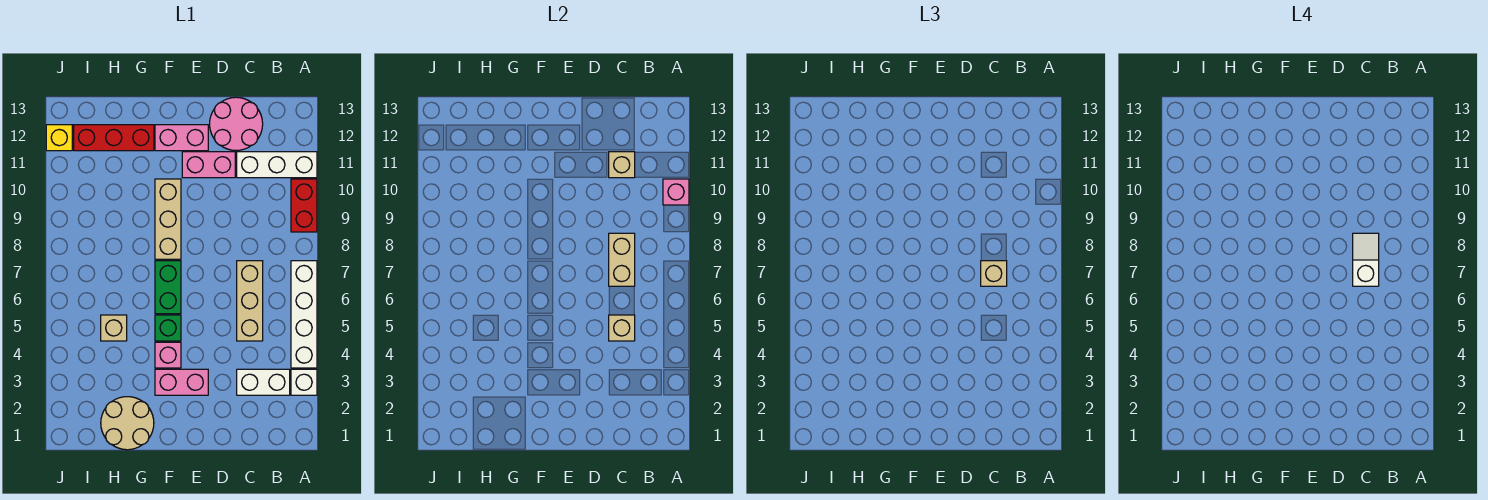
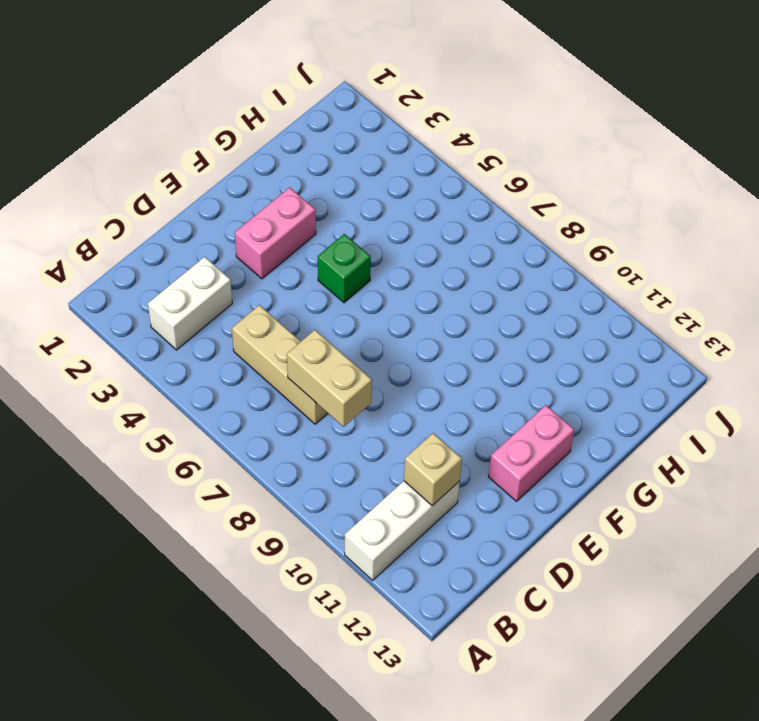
none -> white brick A3 level 1
none -> white brick A4:A7 level 1
none -> red brick A9:A10 level 1

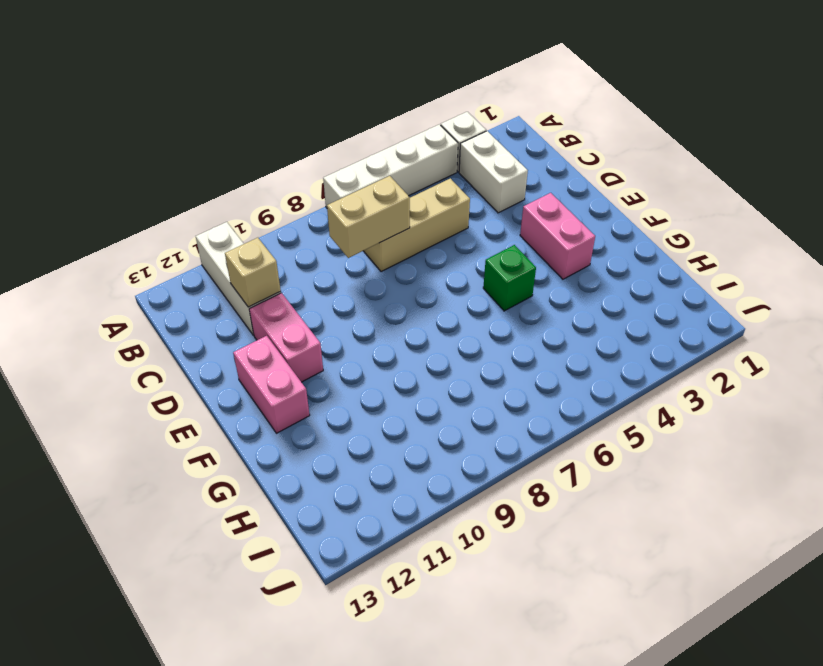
none -> red brick A9:A10 level 1
none -> pink round brick C12:D13 level 1
none -> pink brick F4 level 1

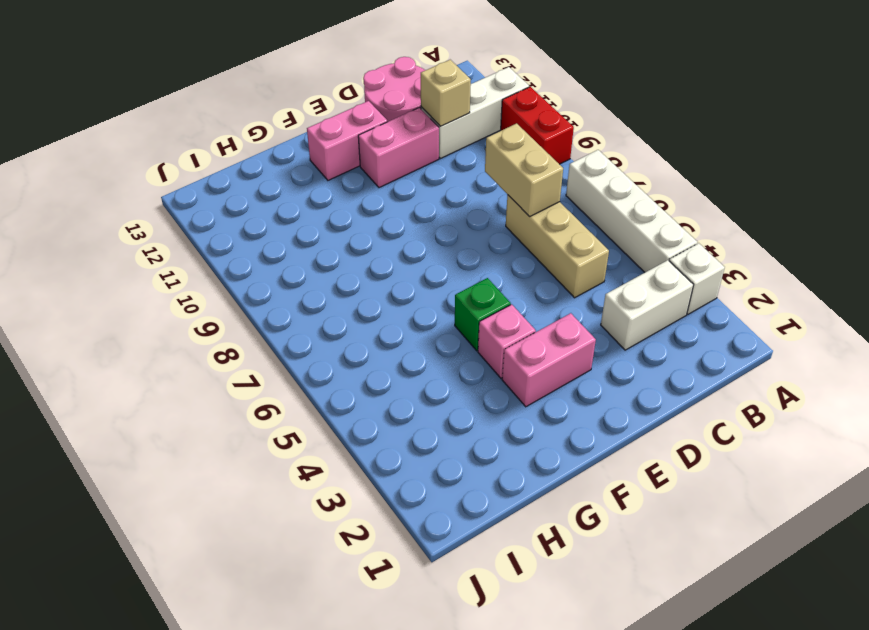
none -> green brick F6:F7 level 1
none -> tan brick F8:F10 level 1
none -> tan round brick G1:H2 level 1

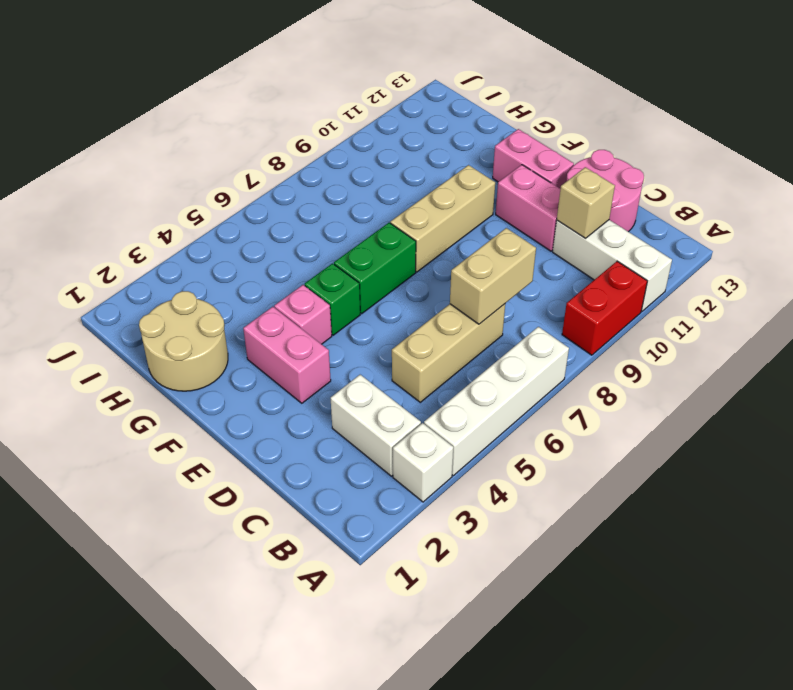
none -> red brick G12:I12 level 1
none -> tan brick H5 level 1
none -> yellow brick J12 level 1

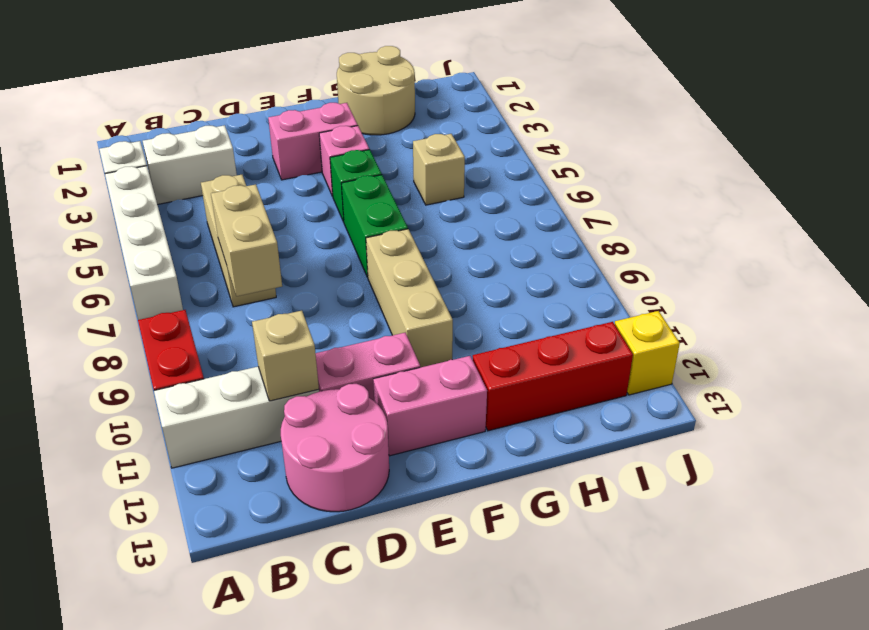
none -> pink brick A10 level 2
none -> tan brick C5 level 2
none -> tan brick C7 level 3

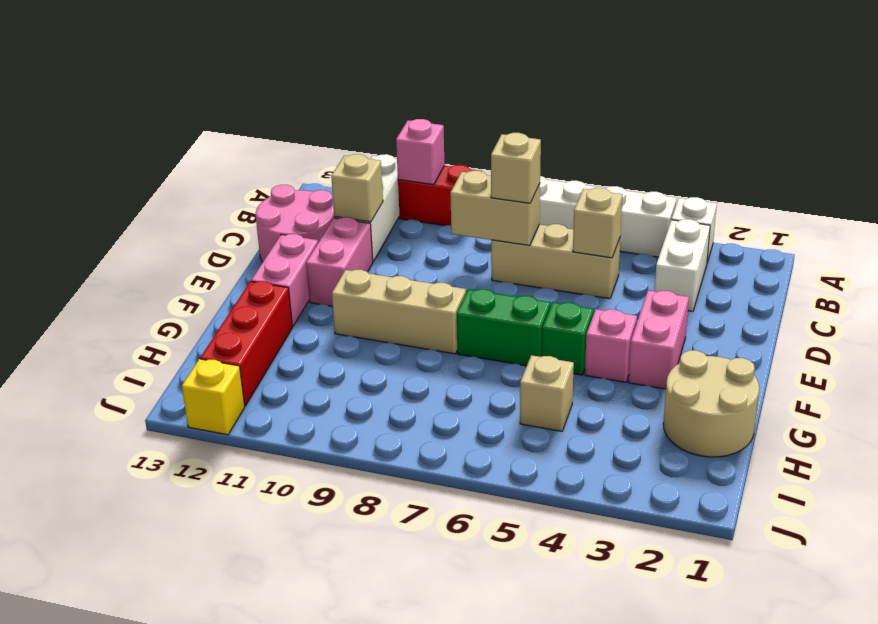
none -> white slope C7:C8 level 4 top 7

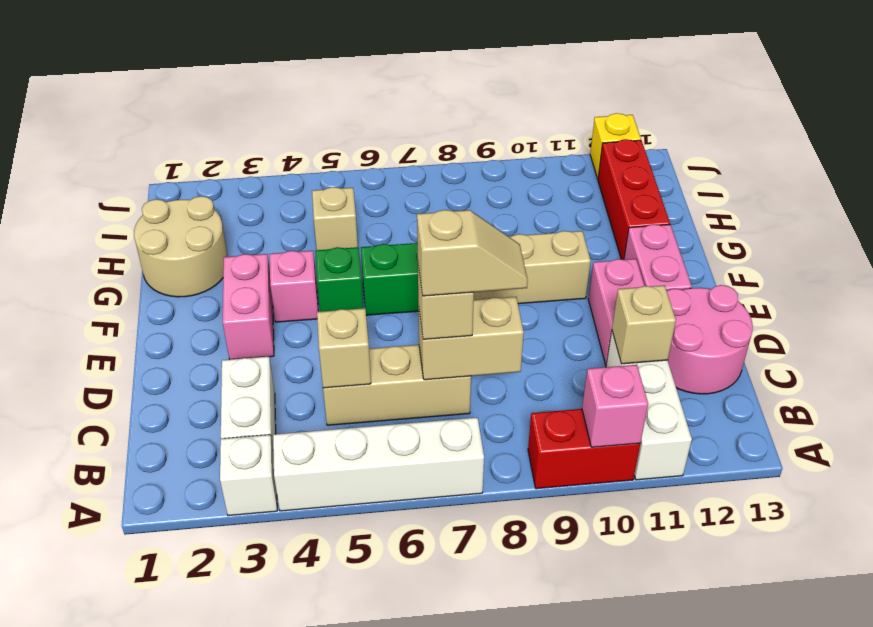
tan slope C7:C8 level 4 top 7 -> white slope C7:C8 level 4 top 7

